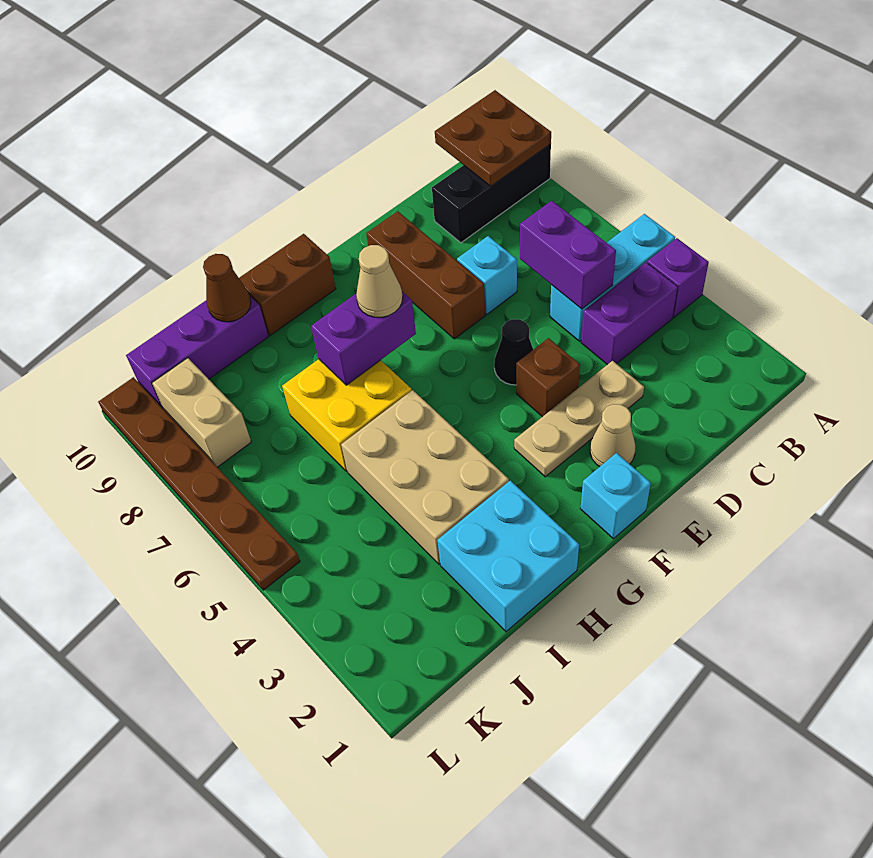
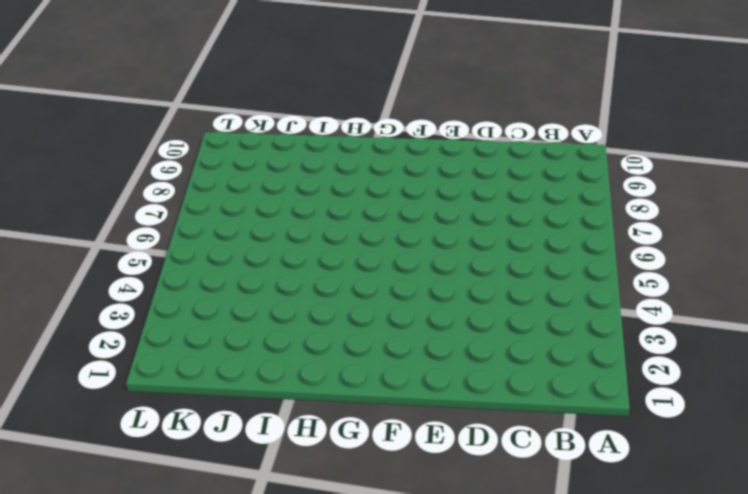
none -> purple brick A4 level 1
none -> cyan brick A5:C5 level 1
none -> black brick A9:C9 level 1

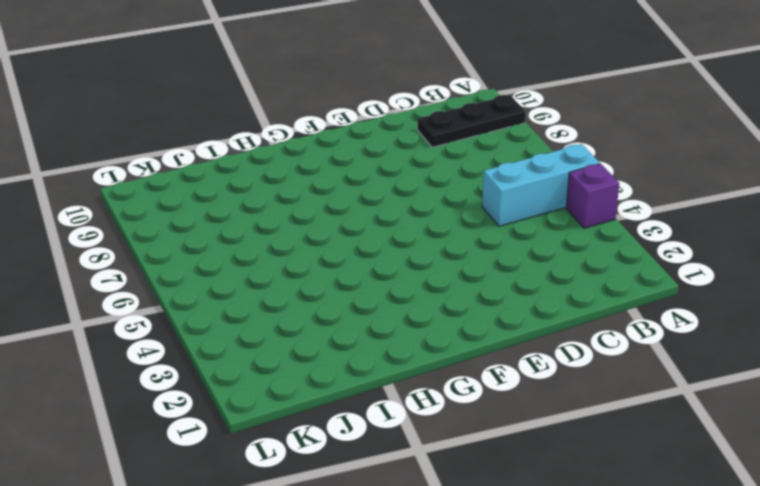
black plate A9:C9 level 1 -> black brick A9:C9 level 1
none -> purple brick B4:C4 level 1
none -> tan plate D3:F3 level 1
none -> cyan brick D7 level 1

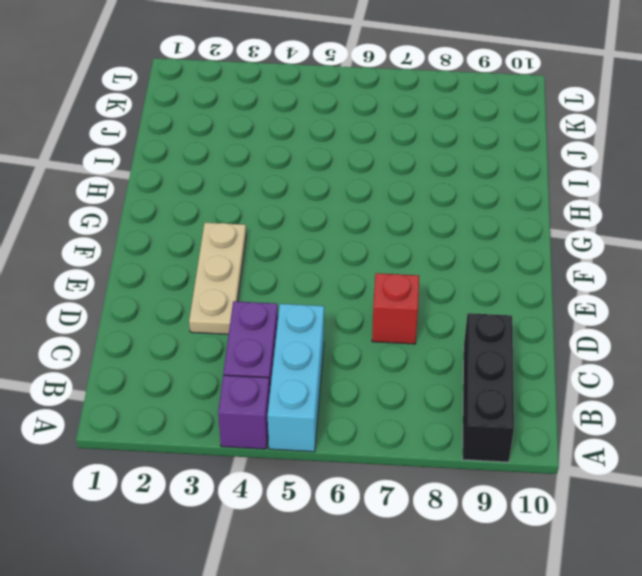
red brick D7 level 1 -> cyan brick D7 level 1
none -> tan cone E2 level 1
none -> brown brick E4 level 1
none -> black cone E5 level 1

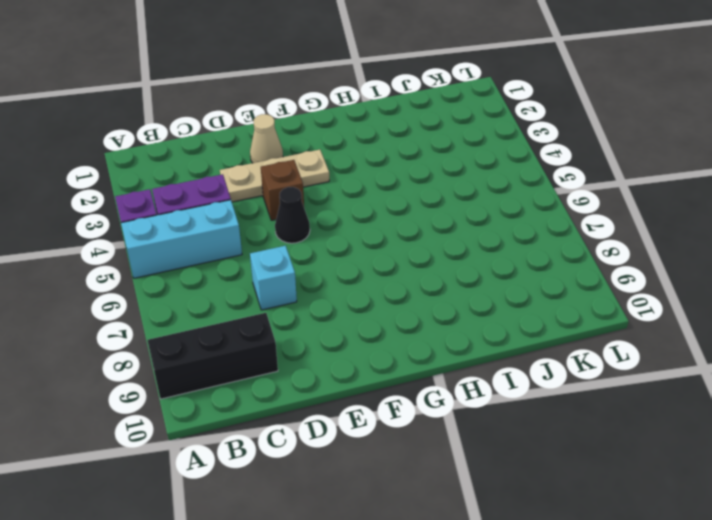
none -> brown brick E7:E9 level 1
none -> cyan brick F1 level 1
none -> brown brick G10:H10 level 1

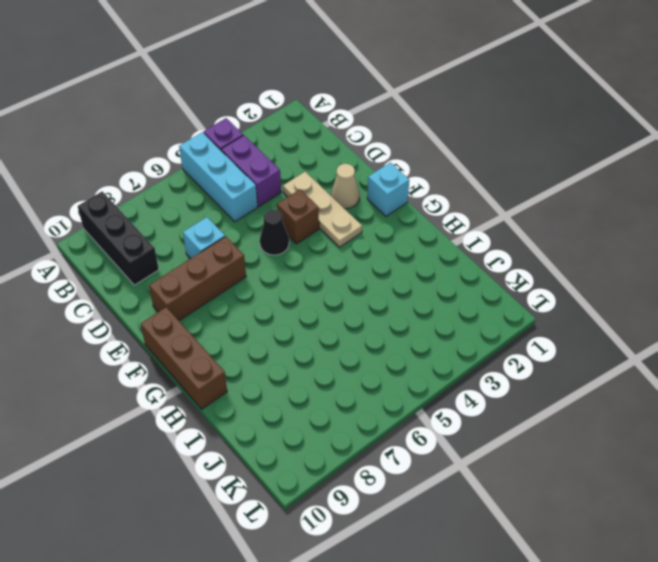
brown brick F10:H10 level 1 -> brown brick G10:H10 level 1
none -> cyan brick H1:I2 level 1
none -> tan brick H3:I5 level 1
none -> yellow brick H6:I7 level 1

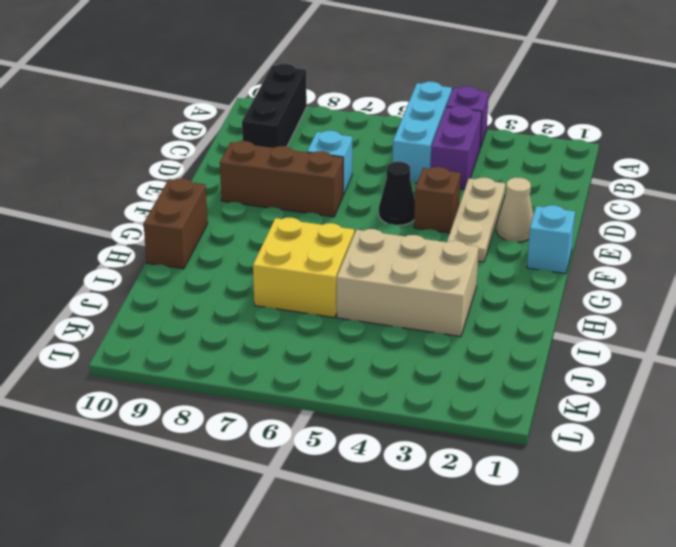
none -> cyan brick H1:I2 level 1
none -> purple brick I10:K10 level 1
none -> tan brick K8:K9 level 1

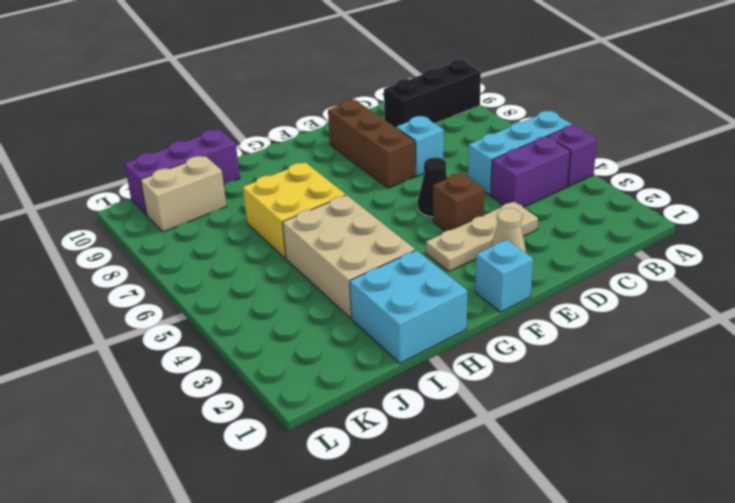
tan brick J9:K9 level 1 -> tan brick K8:K9 level 1
none -> brown brick G10:H10 level 1
none -> brown plate L5:L10 level 1
none -> brown plate A9:B10 level 2

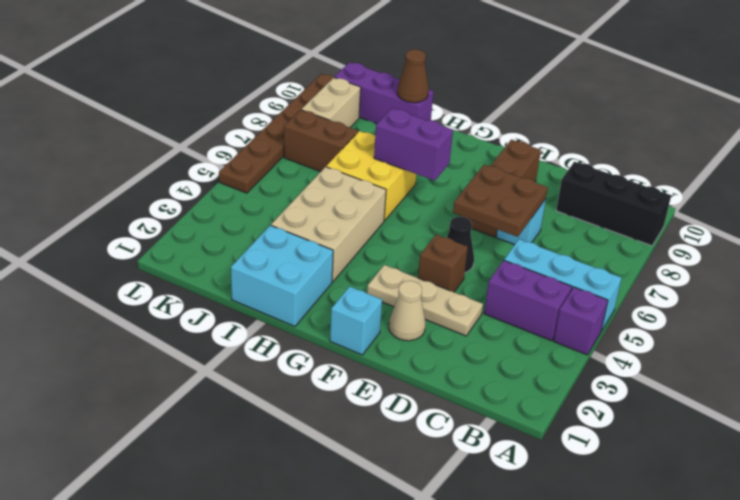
brown plate D6:E7 level 2 -> brown plate A9:B10 level 2
brown brick J7:K7 level 1 -> brown brick G10:H10 level 1
none -> purple brick C5:C6 level 2
none -> tan cone G7 level 3

